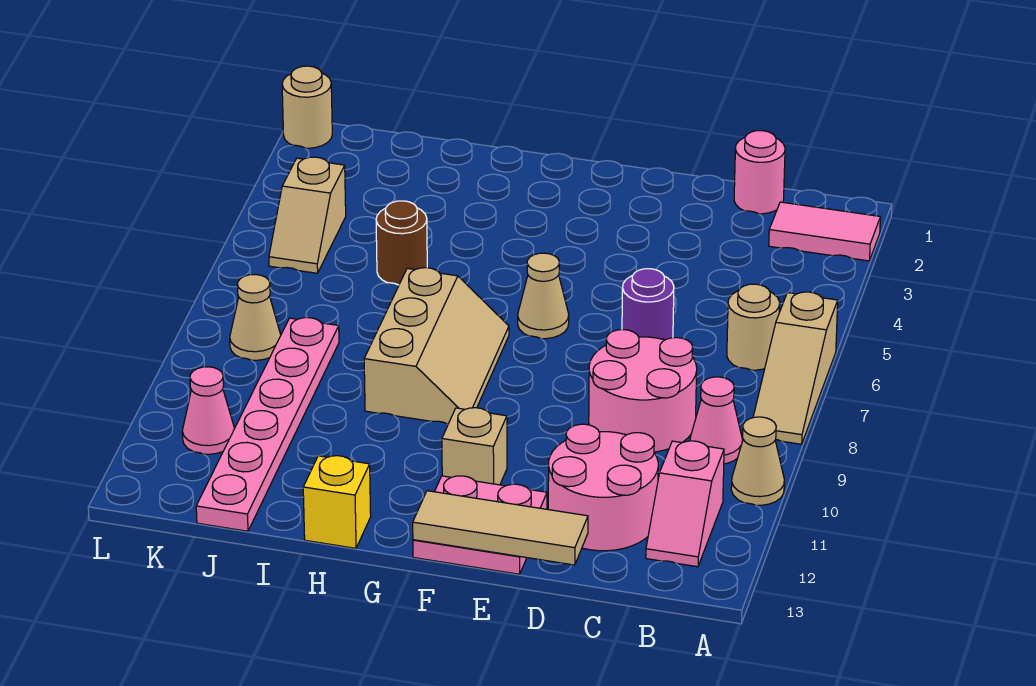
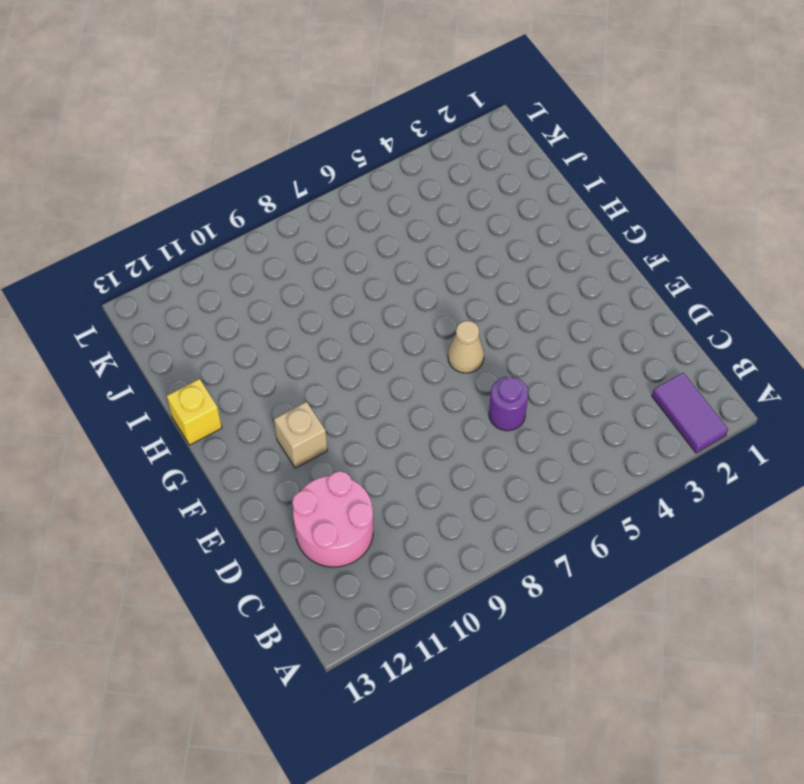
purple tile A2:B2 level 1 -> pink tile A2:B2 level 1
none -> tan slope A6:A8 level 1 top 6
none -> tan cone A10 level 1
none -> tan round brick B6 level 1

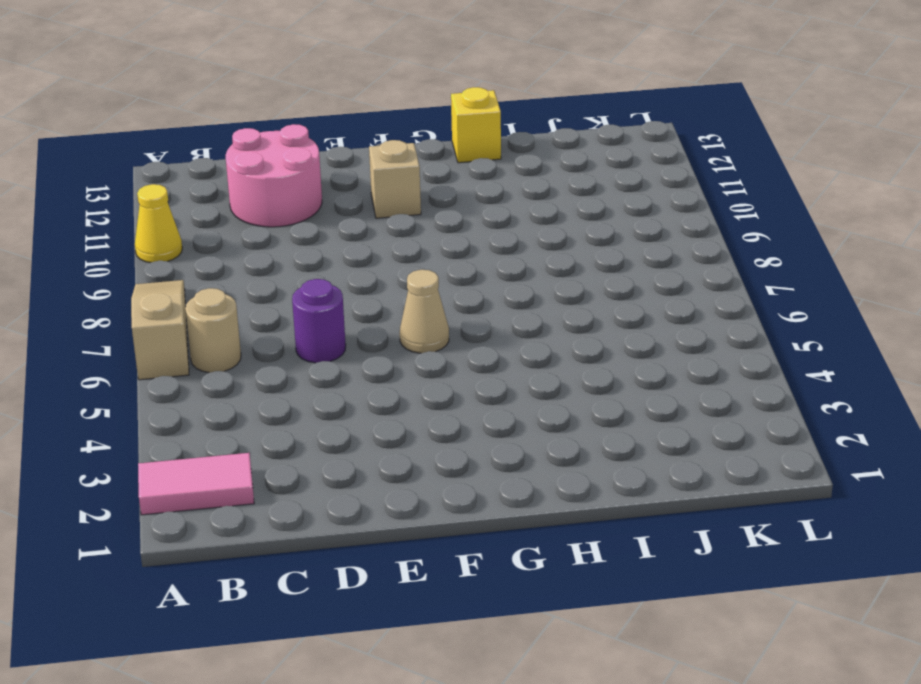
yellow cone A10 level 1 -> tan cone A10 level 1
none -> pink cone B9 level 1
none -> pink slope B11:B12 level 1 top 11
none -> pink round brick C1 level 1

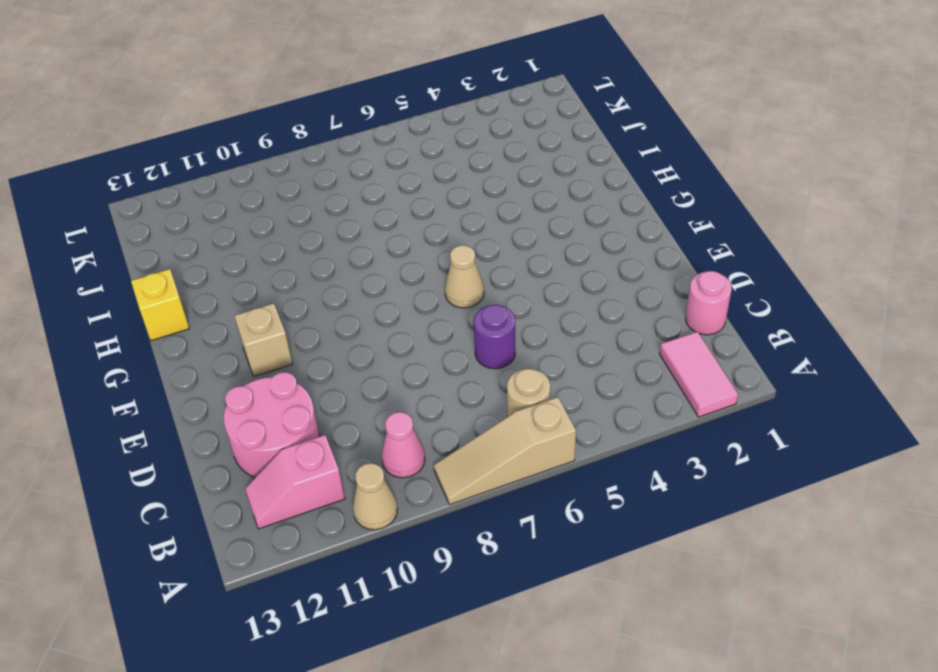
none -> pink round brick C8:D9 level 1
none -> pink plate E12:F13 level 1
none -> tan slope G7:H9 level 1 top H

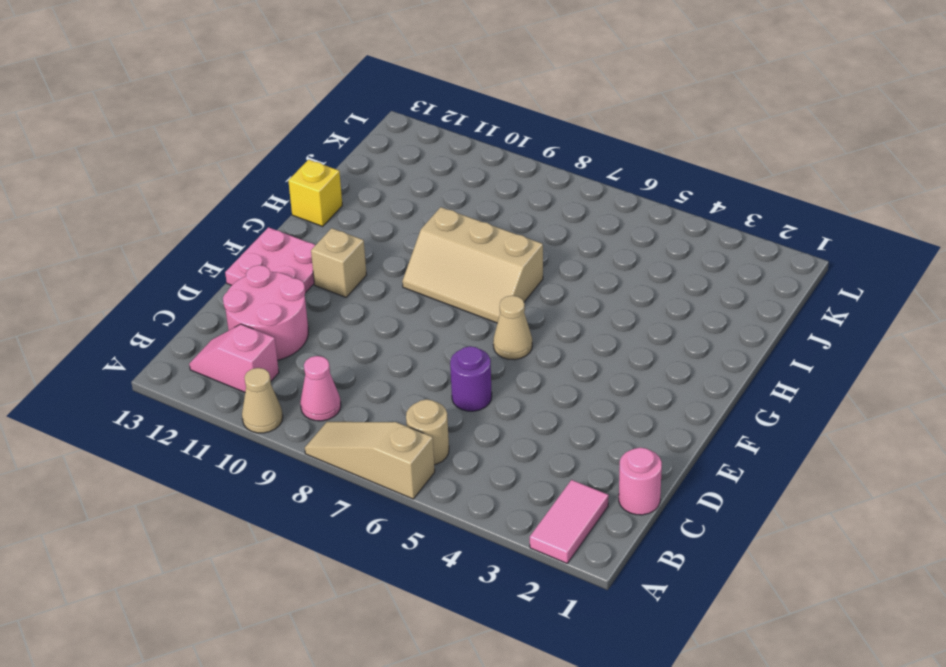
none -> pink round brick C8:D9 level 1
none -> brown round brick I5 level 1
none -> pink plate J8:J13 level 1

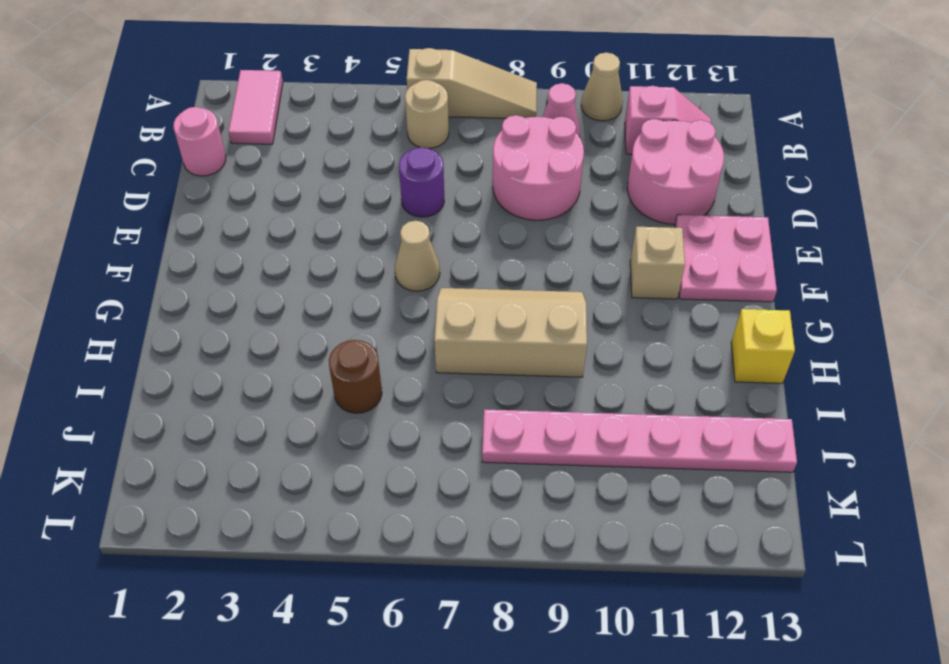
none -> tan slope K4:K5 level 1 top 4
none -> tan cone K8 level 1
none -> pink cone K11 level 1

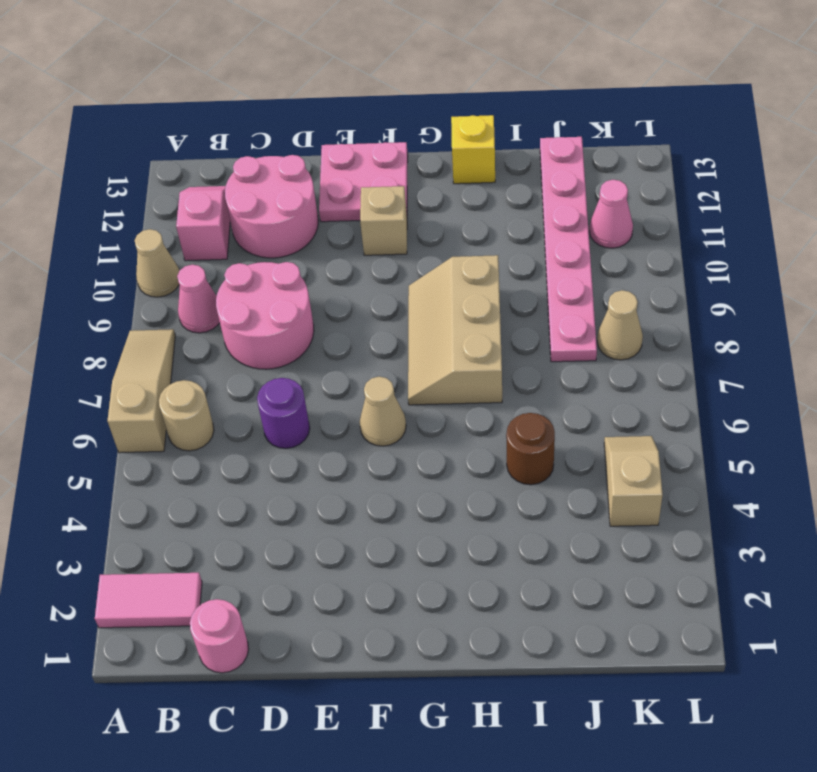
none -> tan round brick L1 level 1
none -> tan tile D13:F13 level 2

